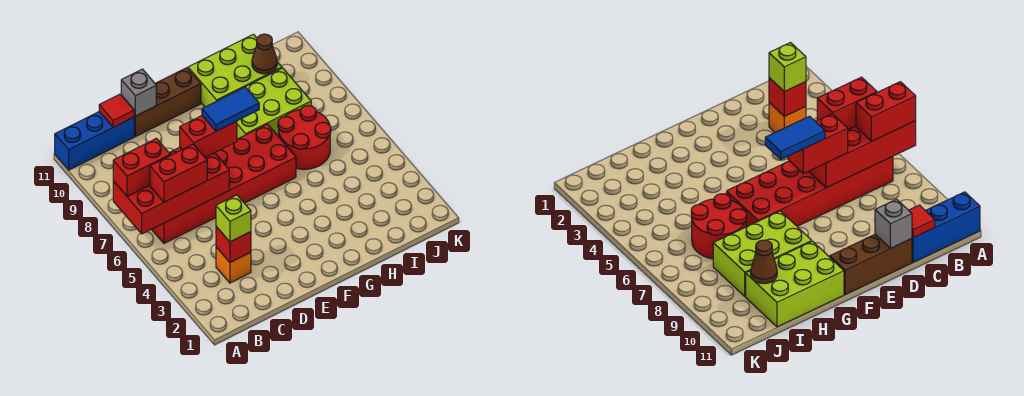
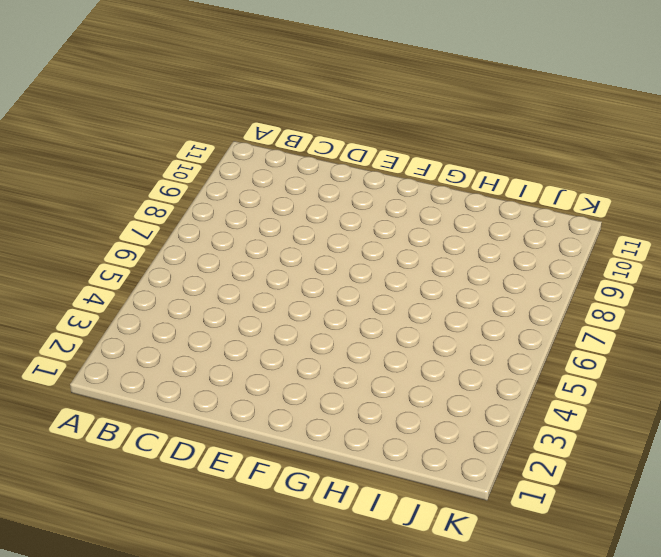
none -> blue brick A11:C11 level 1
none -> red brick B6:G7 level 1
none -> orange brick C3 level 1

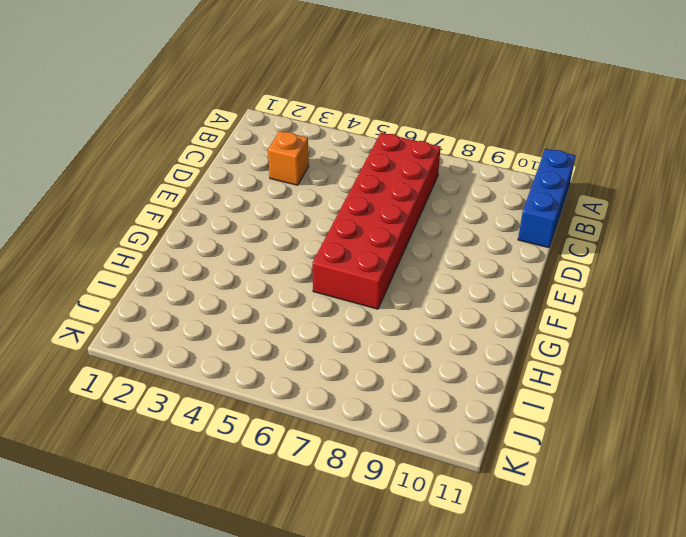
none -> brown brick D11:F11 level 1
none -> lime brick G8:I9 level 1
none -> lime brick G10:I11 level 1

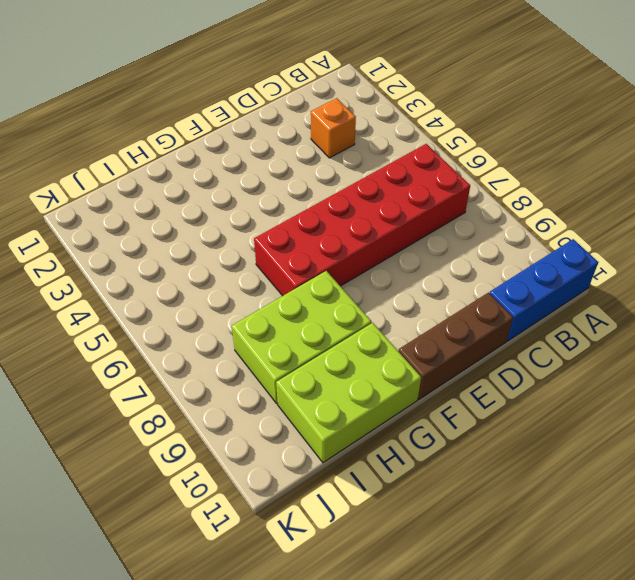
none -> red round brick H6:I7 level 1
none -> red brick A6:D7 level 2
none -> red brick C3 level 2

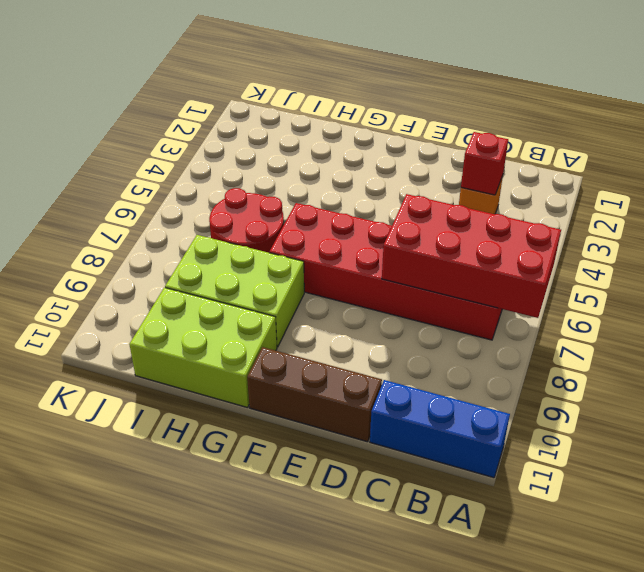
none -> red tile C11 level 2
none -> grey brick D11 level 2
none -> brown cone I10 level 2

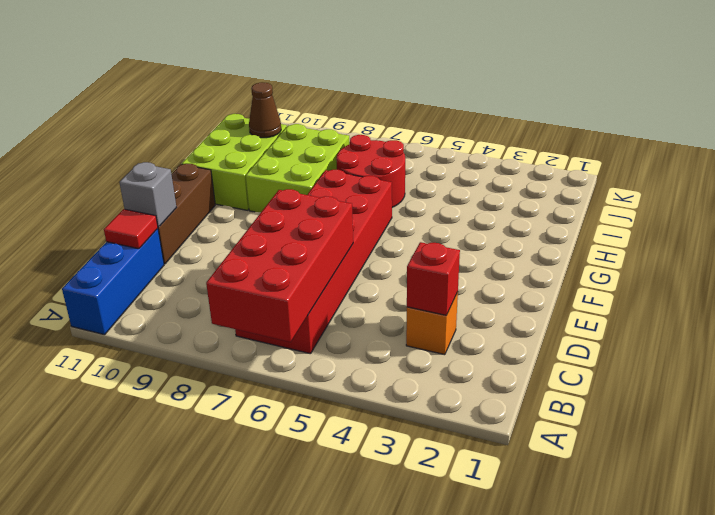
none -> red brick A7:B7 level 3
none -> red brick B6:C6 level 3
none -> lime brick C3 level 3

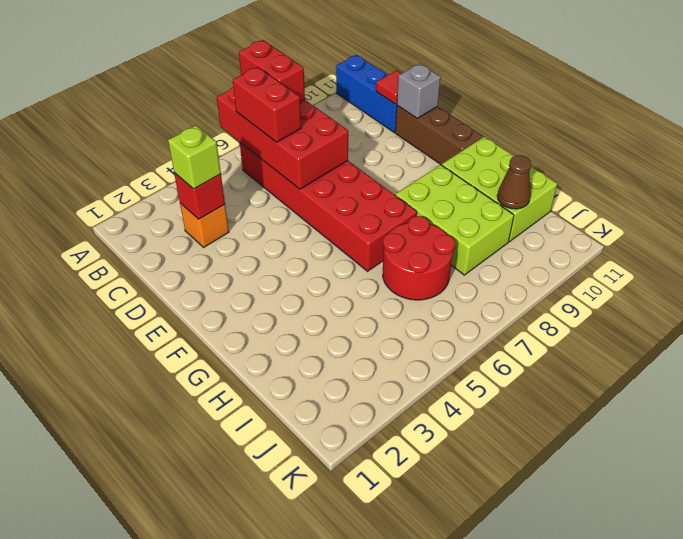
none -> red brick D7:E7 level 3
none -> blue tile E7:F7 level 4

